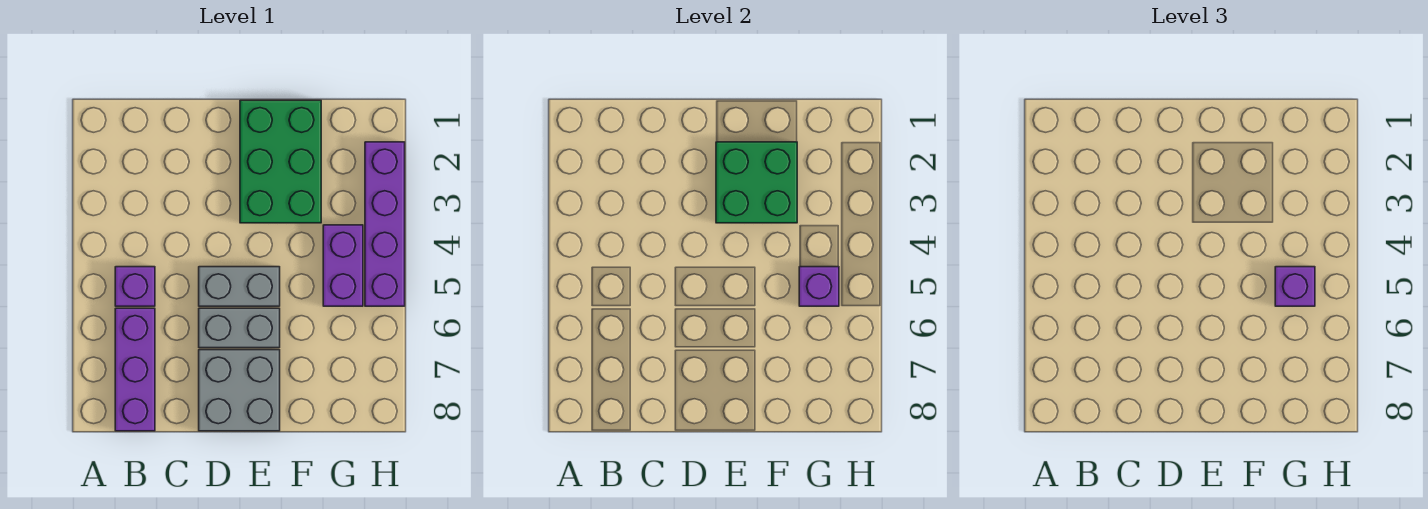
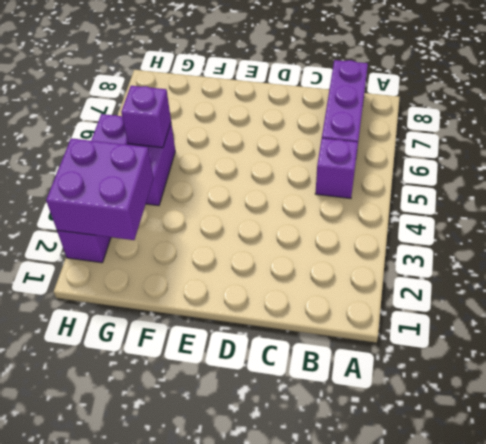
purple brick G2:H3 level 2 -> none
none -> grey brick D5:E5 level 1
none -> grey brick D6:E6 level 1

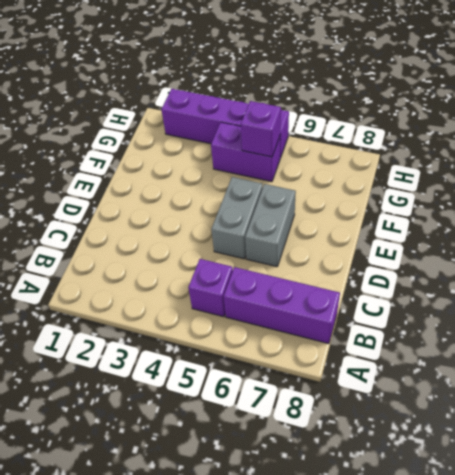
none -> grey brick D7:E8 level 1
none -> green brick E1:F3 level 1

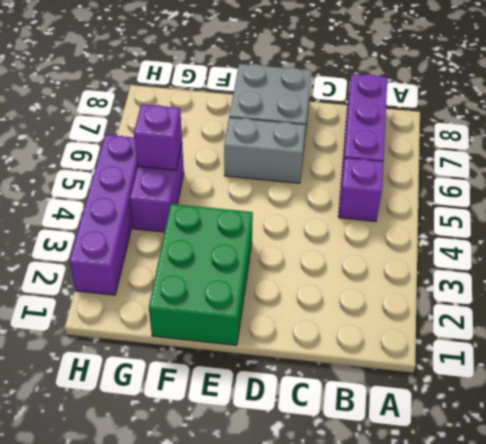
none -> grey brick D5:E5 level 1
none -> green brick E2:F3 level 2

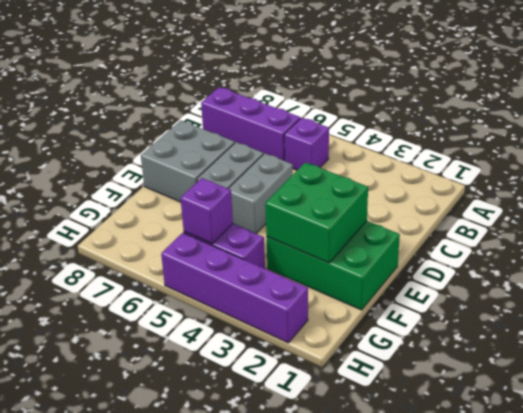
none -> purple brick G5 level 3

